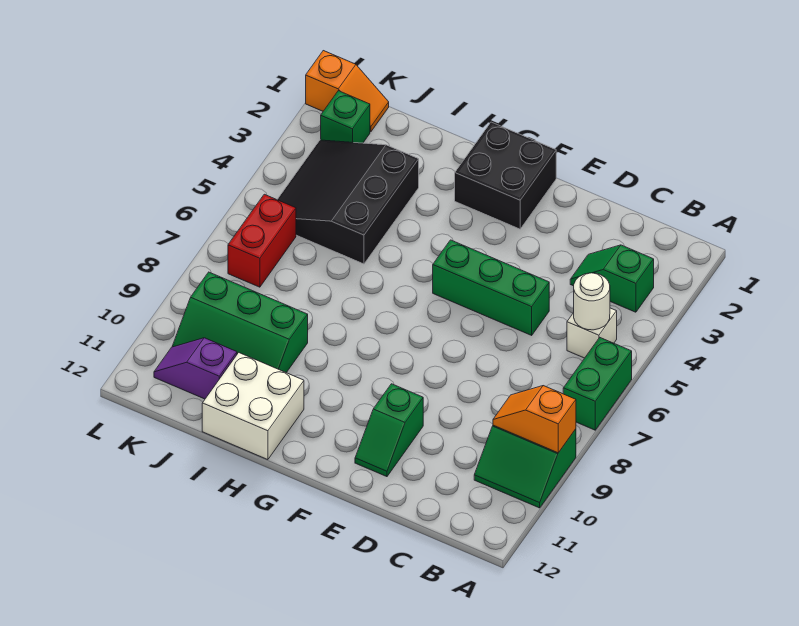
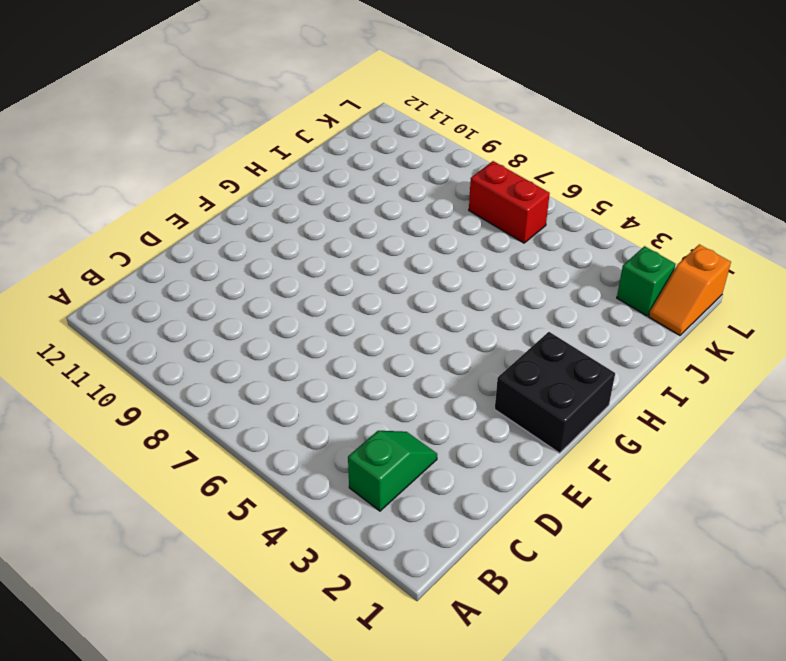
none -> green brick A6:A7 level 1
none -> green slope A9:B10 level 1 top 9
none -> white brick B5 level 1

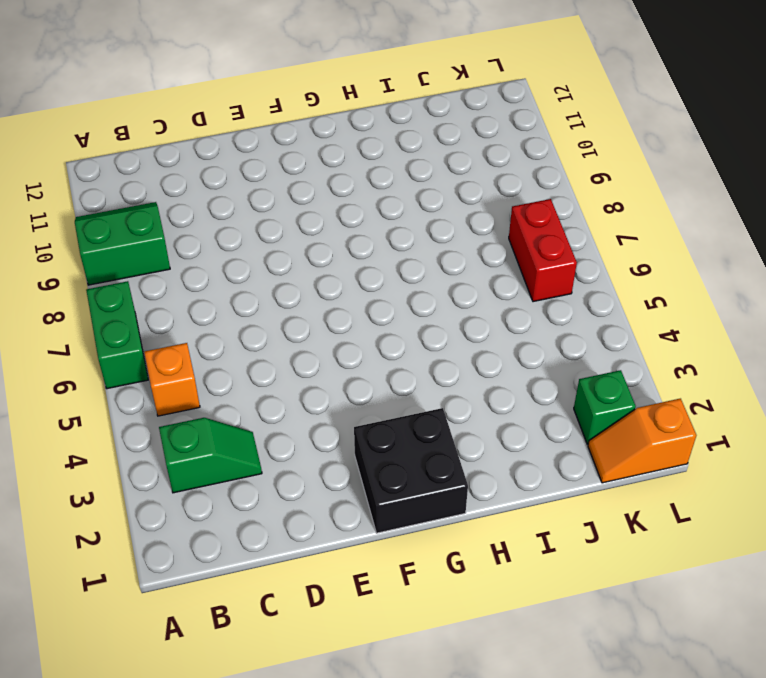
orange brick B5 level 1 -> white brick B5 level 1
none -> green brick D5:F5 level 1
none -> green slope E10:E11 level 1 top 10
none -> white brick H11:I12 level 1

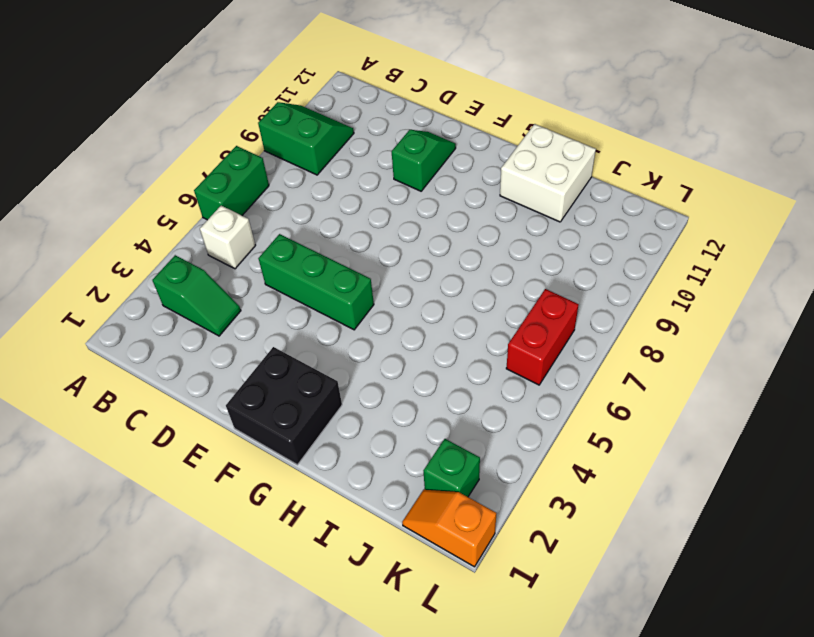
none -> black slope I3:K5 level 1 top I
none -> green slope I9:K10 level 1 top 9
none -> purple slope J11:K11 level 1 top J

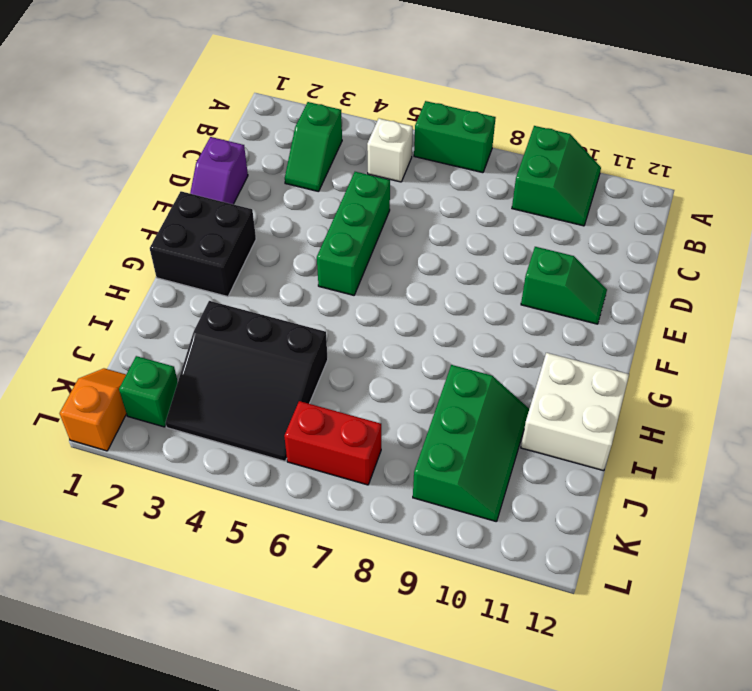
purple slope D1:E1 level 1 top D -> purple slope J11:K11 level 1 top J
none -> orange slope A9:B9 level 2 top A
none -> white round brick B5 level 2

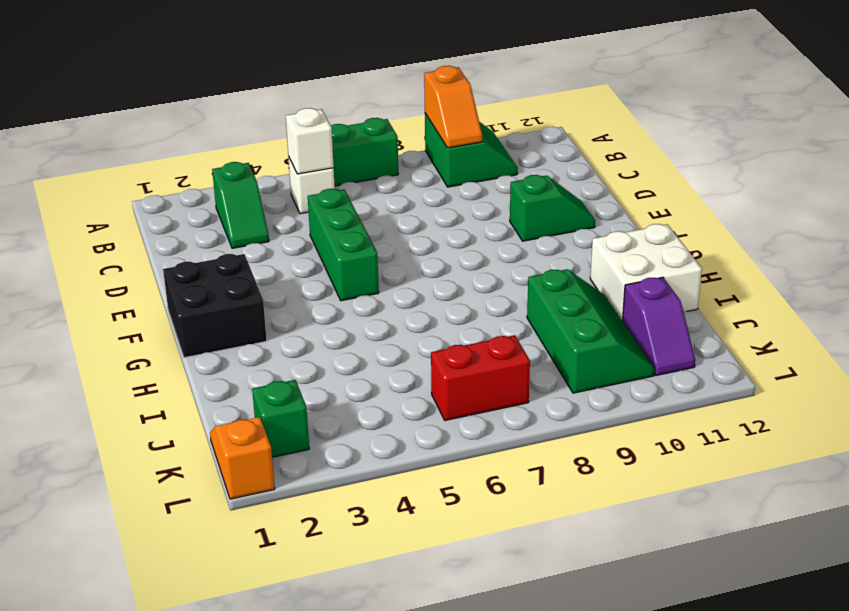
white brick B5 level 2 -> white round brick B5 level 2
none -> black slope I3:K5 level 1 top I

